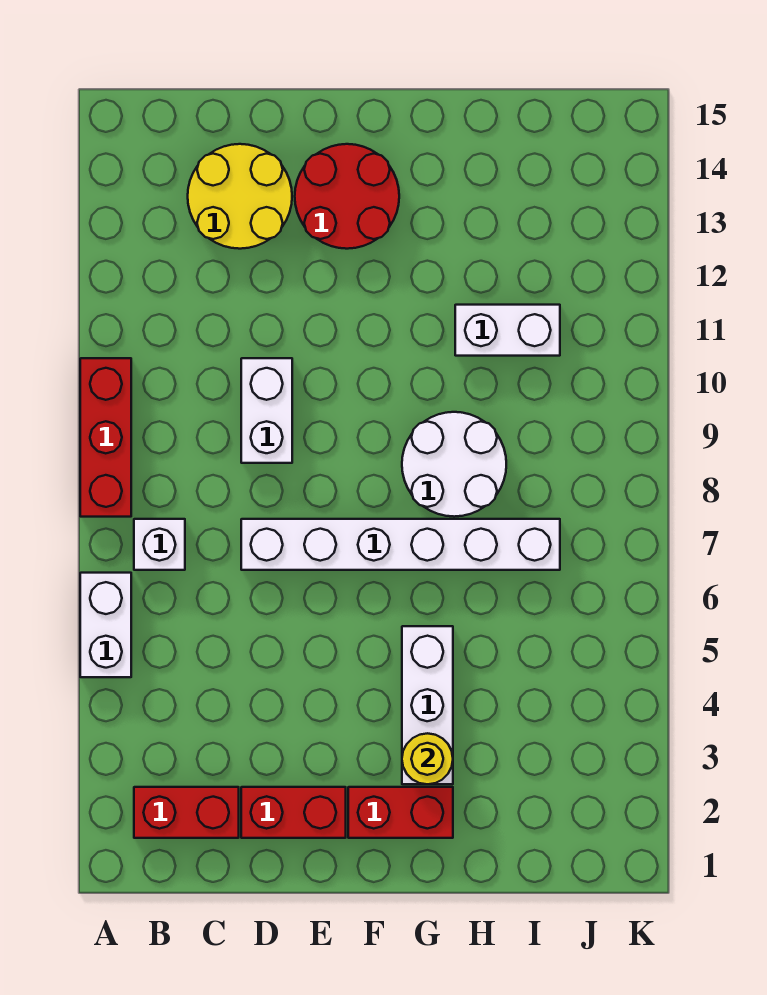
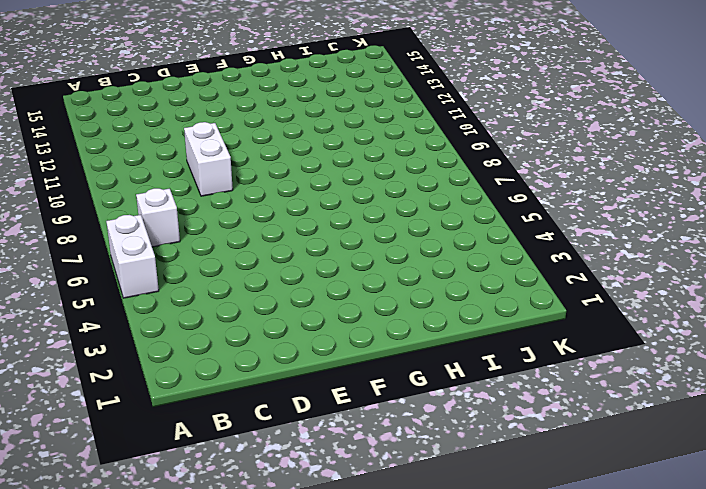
none -> red brick A8:A10 level 1
none -> red brick B2:C2 level 1
none -> yellow round brick C13:D14 level 1

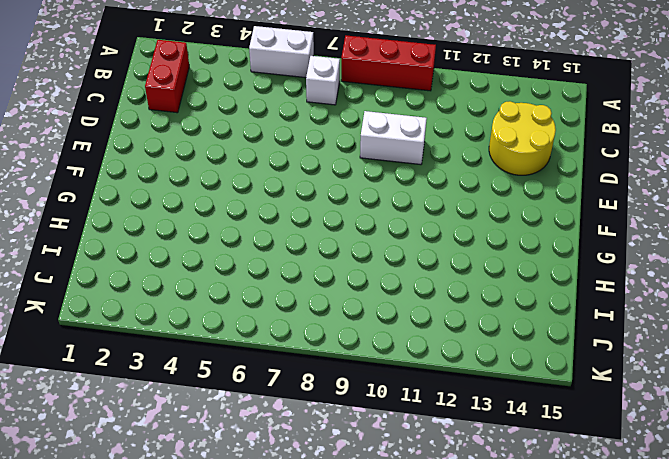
none -> red brick D2:E2 level 1
none -> white brick D7:I7 level 1
none -> red round brick E13:F14 level 1

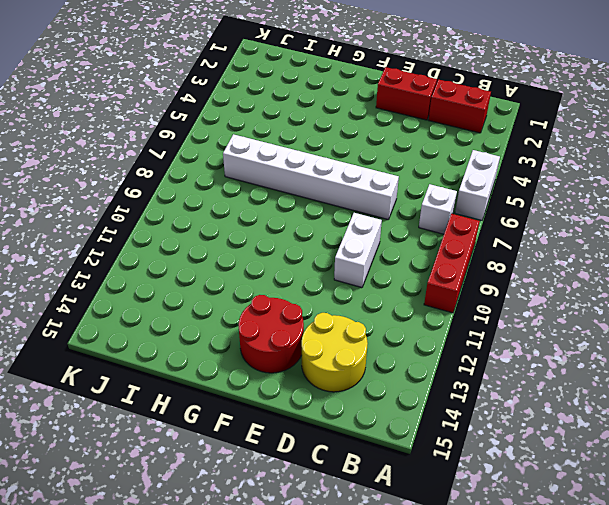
none -> red brick F2:G2 level 1
none -> white brick G3:G5 level 1
none -> white round brick G8:H9 level 1

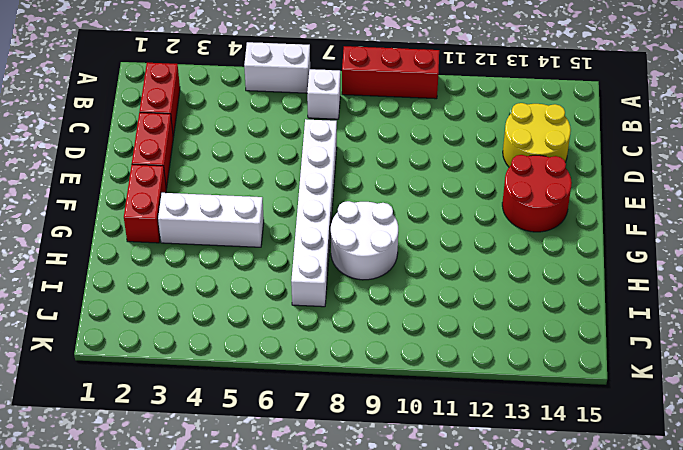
none -> white brick D9:D10 level 1
none -> white brick H11:I11 level 1
none -> yellow round brick G3 level 2

